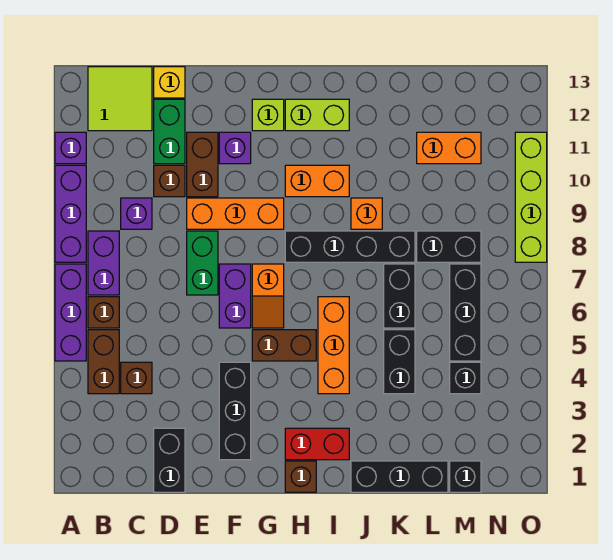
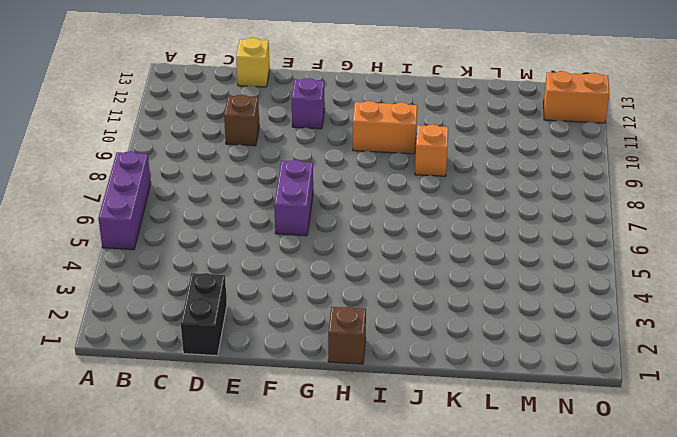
orange brick N12:O12 level 1 -> orange brick L11:M11 level 1
none -> purple brick A8:A10 level 1
none -> purple brick A11 level 1
none -> brown brick B4:B5 level 1
none -> brown brick B6 level 1

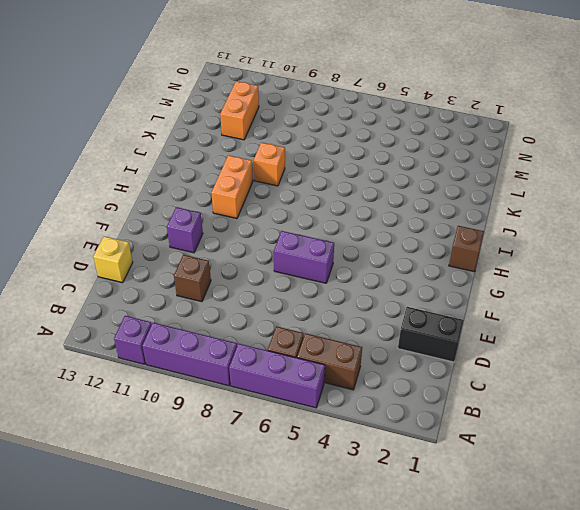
none -> purple brick B7:B8 level 1
none -> lime tile B12:C13 level 1
none -> brown brick C4 level 1
none -> purple brick C9 level 1

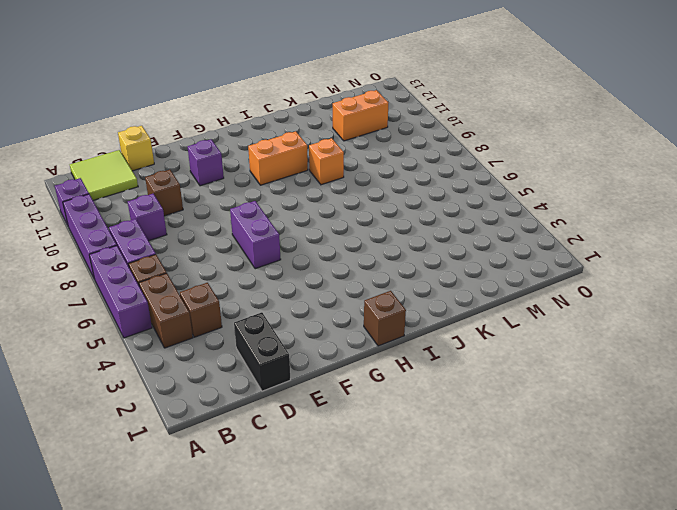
none -> green brick D11:D12 level 1
none -> green brick E7:E8 level 1
none -> orange brick E9:G9 level 1
none -> brown brick E10:E11 level 1

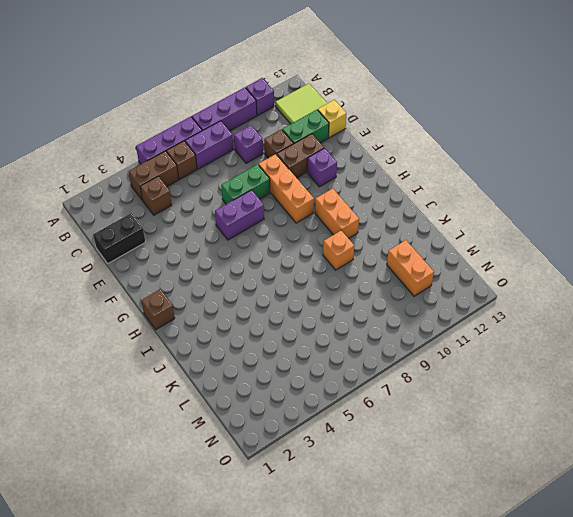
none -> black brick F2:F4 level 1
none -> brown brick G5:H5 level 1
none -> orange slope G6:G7 level 1 top 7
none -> lime brick G12 level 1

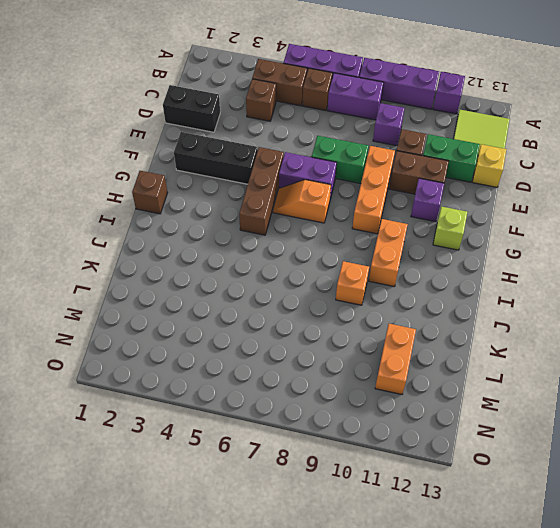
brown brick F5:H5 level 1 -> brown brick G5:H5 level 1
none -> red brick H2:I2 level 1
none -> black brick H8:K8 level 1
none -> lime brick H12:I12 level 1
none -> orange brick I4:I6 level 1

